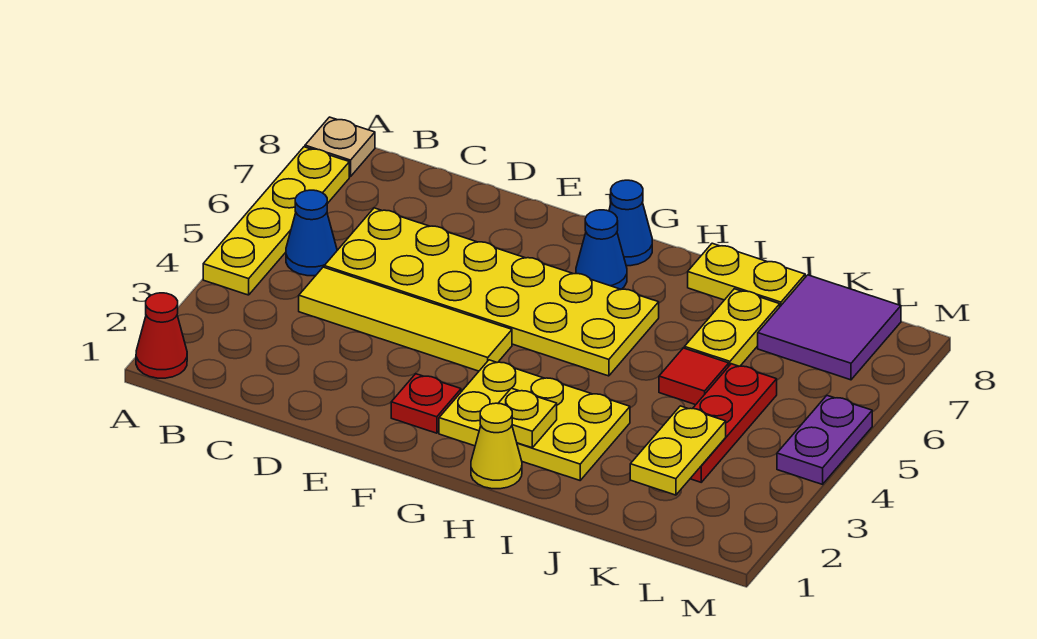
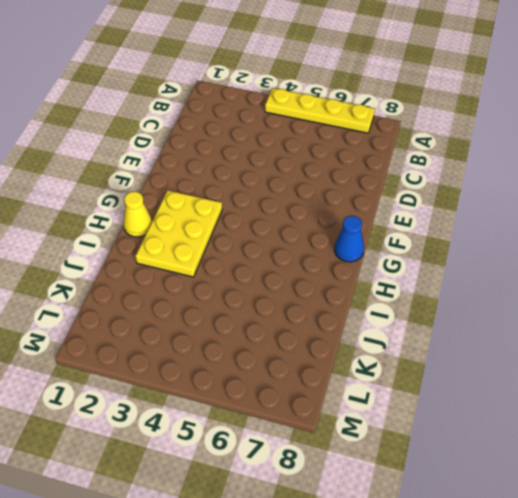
none -> red cone A1 level 1
none -> tan plate A8 level 1
none -> blue cone B5 level 1

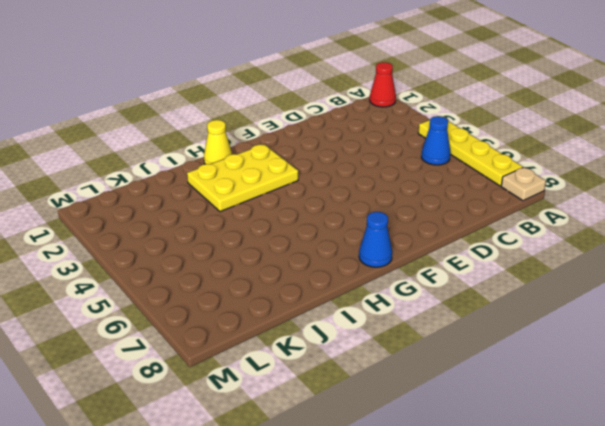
none -> yellow tile C4:F4 level 1
none -> yellow plate C5:H6 level 1
none -> red plate F2 level 1

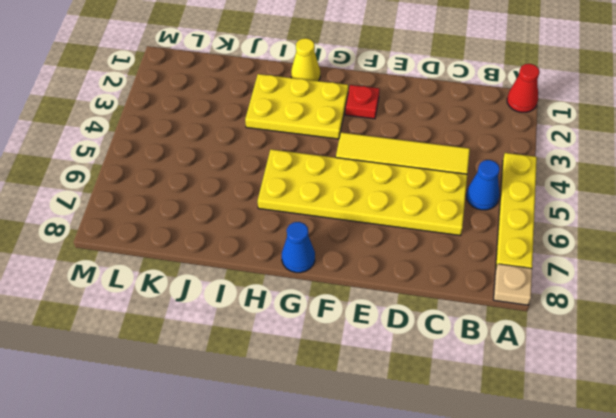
none -> blue cone G7 level 1
none -> yellow plate I8:J8 level 1
none -> red tile J5 level 1

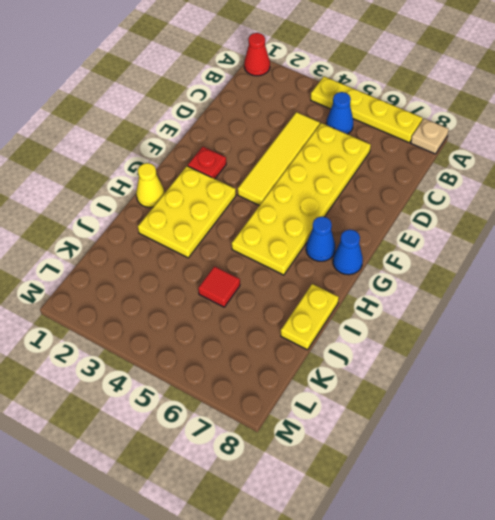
none -> yellow plate J6:J7 level 1
none -> red plate K3:K5 level 1
none -> purple tile K7:L8 level 1

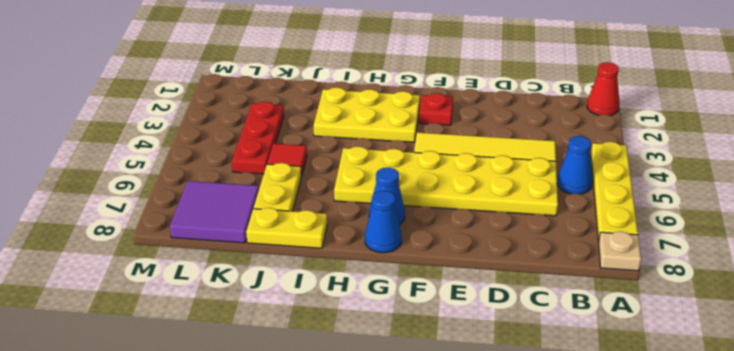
none -> yellow cone H1 level 1
none -> purple plate M4:M5 level 1
none -> yellow plate H2 level 2

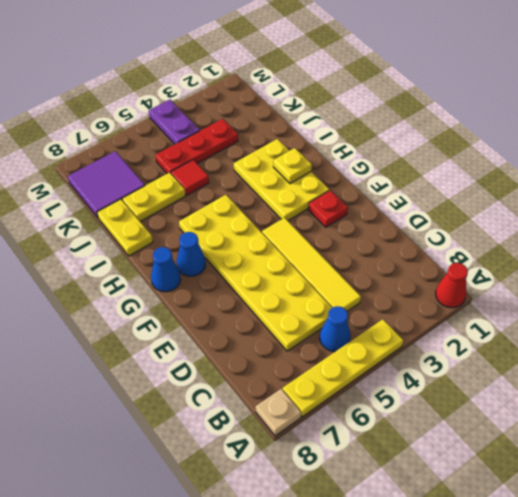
purple plate L4:M4 level 1 -> purple plate M4:M5 level 1
none -> yellow cone H1 level 1
none -> yellow plate K2:K3 level 2

